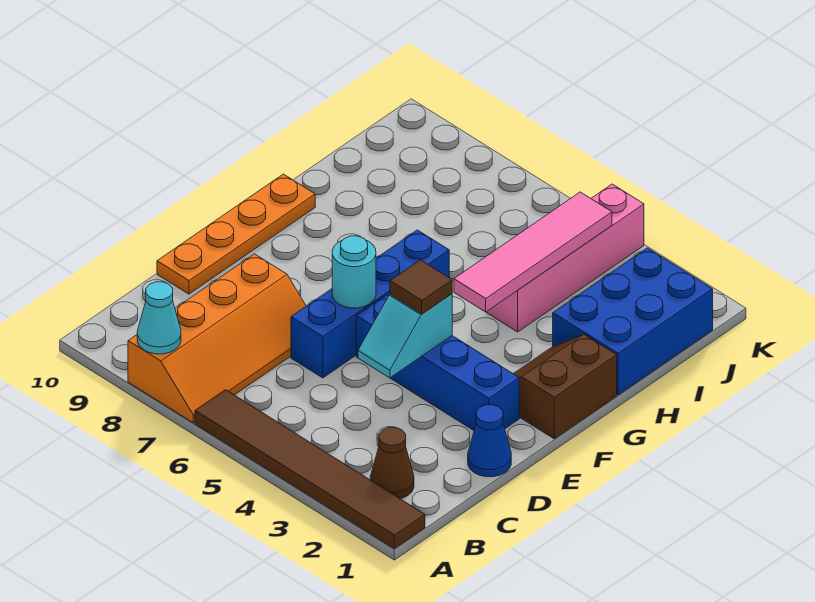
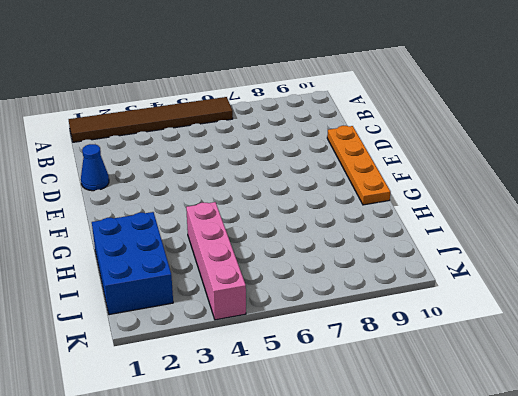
none -> orange slope A7:D8 level 1 top 8
none -> brown cone B2 level 1
none -> blue brick D6:G6 level 1

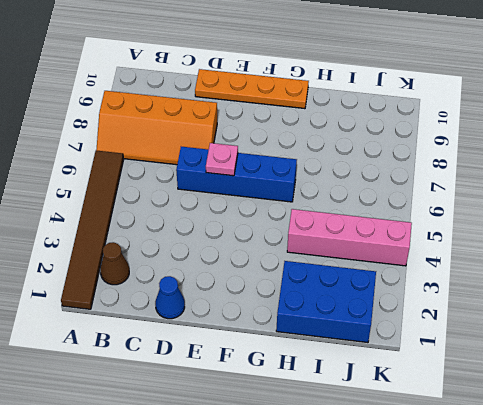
pink plate E6 level 2 -> cyan round brick E6 level 2
none -> blue brick E2:E5 level 1
none -> brown slope F1:G2 level 1 top 1
none -> cyan cone A8 level 2

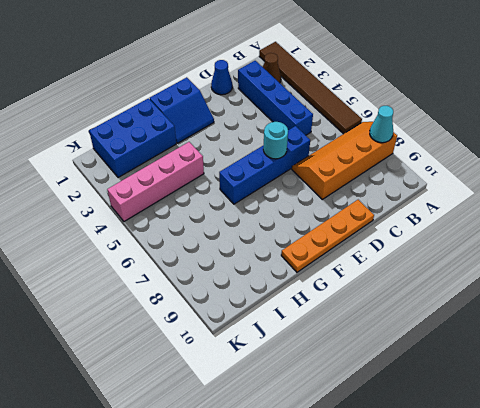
blue brick C2:C5 level 1 -> blue brick E2:E5 level 1
blue slope F1:G2 level 1 top 1 -> brown slope F1:G2 level 1 top 1
none -> cyan slope D4:E4 level 2 top E
none -> pink tile G4:J4 level 2
none -> brown tile E4 level 3

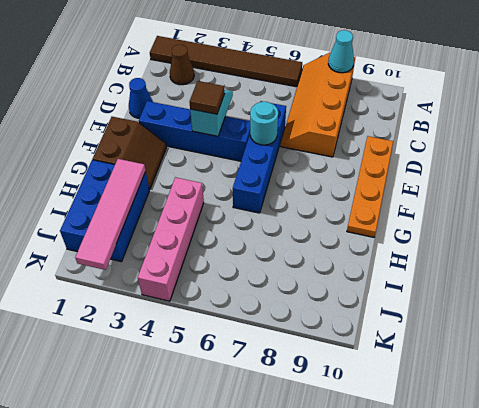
pink tile H2:K2 level 2 -> pink tile G4:J4 level 2

